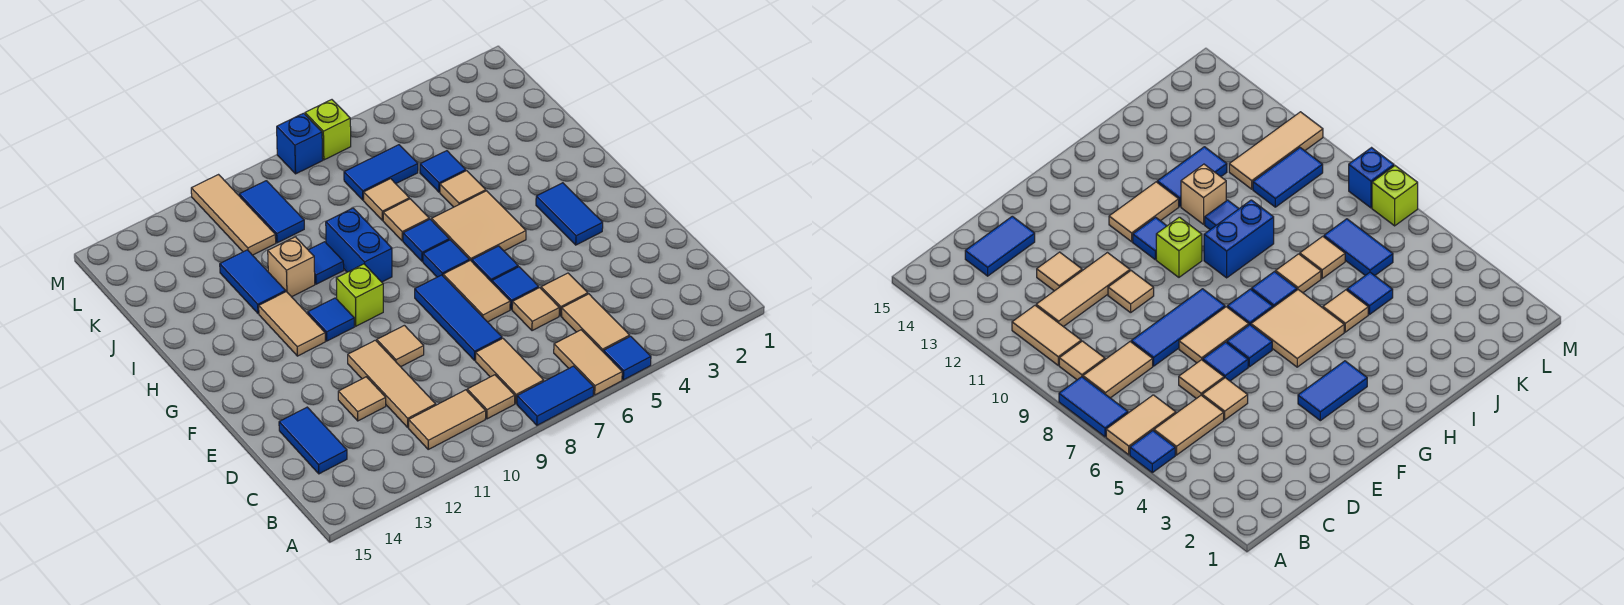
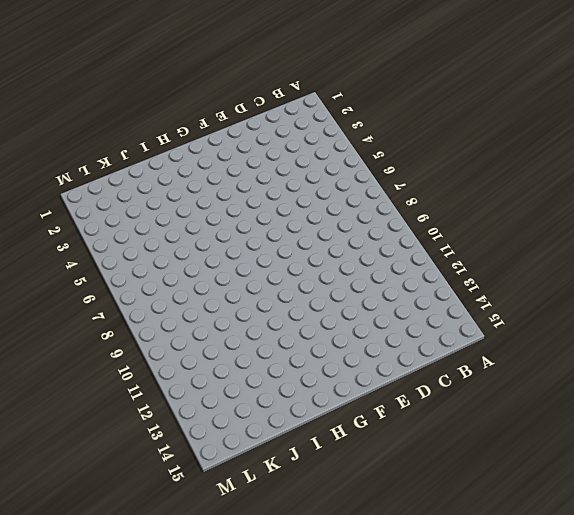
none -> blue tile A5 level 1
none -> tan tile A6:B6 level 1
none -> blue tile A7:A8 level 1
none -> tan tile B5:C5 level 1

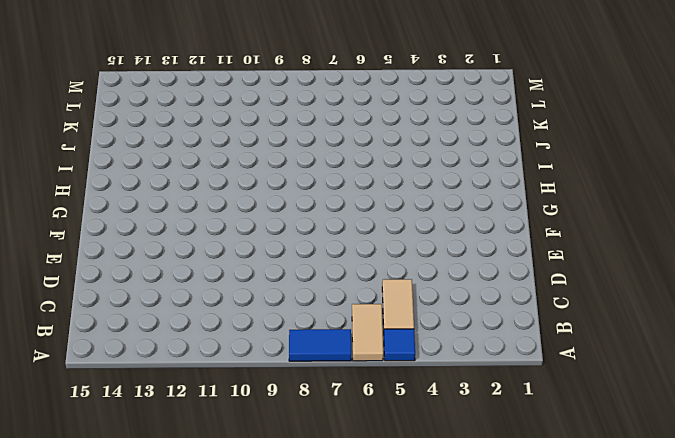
none -> tan tile B8:C8 level 1
none -> tan tile B9 level 1
none -> tan tile B10:B11 level 1
none -> tan tile C11:E11 level 1

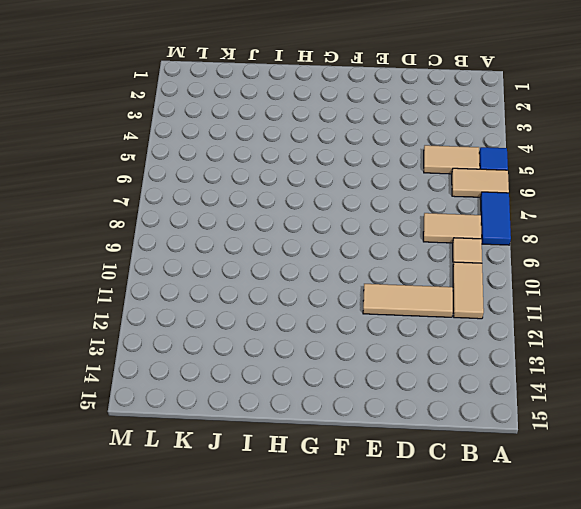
none -> blue tile C14:D14 level 1
none -> tan tile D5 level 1
none -> tan tile D6 level 1
none -> blue tile D8:F8 level 1

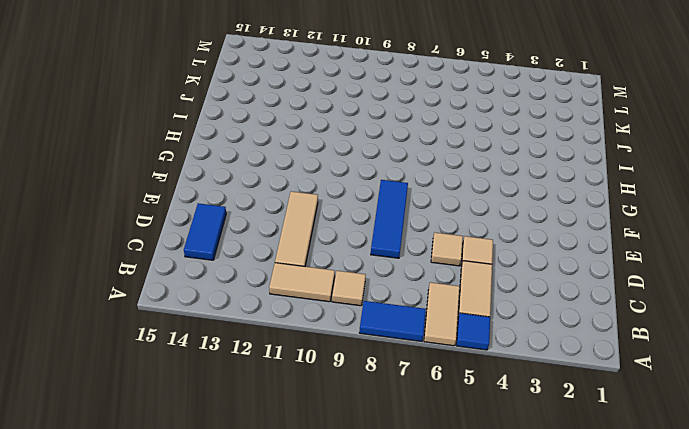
none -> tan tile B8:C8 level 1
none -> tan tile D12 level 1
none -> blue tile E6 level 1
none -> tan tile E7:F7 level 1

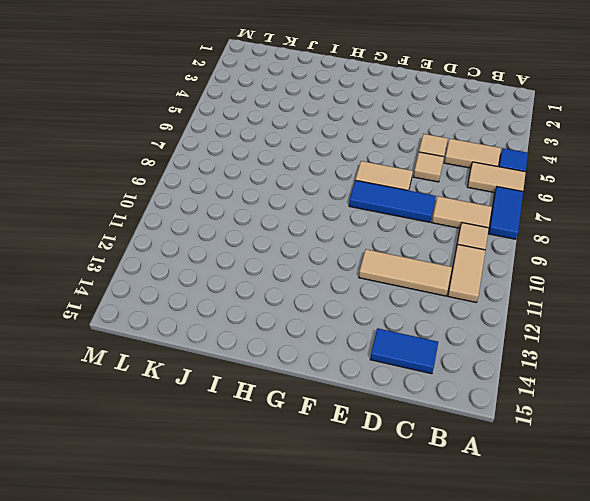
none -> tan tile D12 level 1
none -> blue tile E6 level 1
none -> tan tile E10 level 1
none -> blue tile F3:G3 level 1

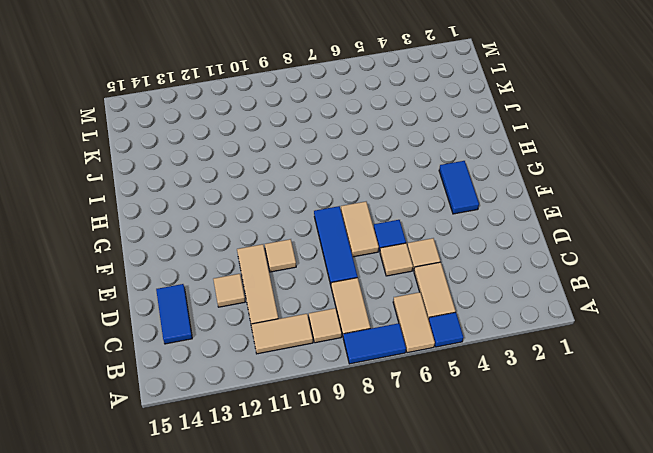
none -> blue tile F6 level 1
none -> tan tile G5:H6 level 1
none -> blue tile G7 level 1
none -> lime brick G10 level 1

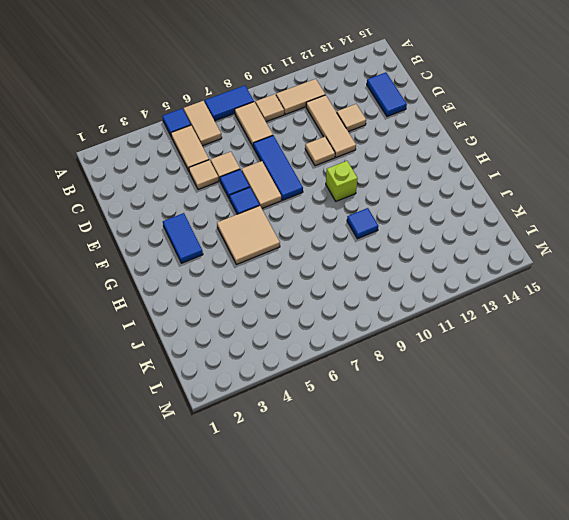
none -> blue tile G7 level 1
none -> blue tile G11 level 1
none -> tan tile G12:H12 level 1
none -> blue tile H7 level 1

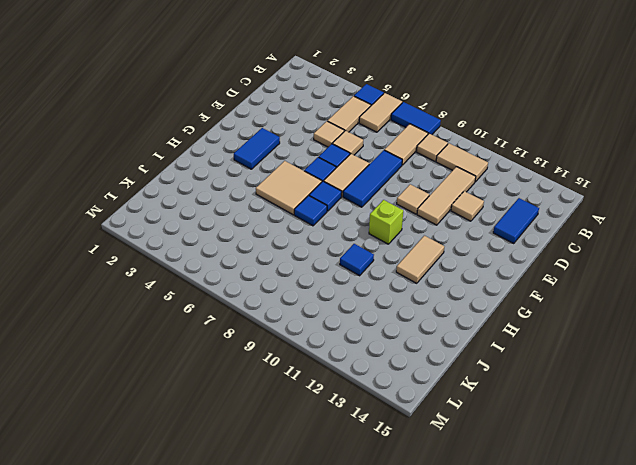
none -> blue tile G11 level 1
none -> blue brick H9:I9 level 1
none -> tan tile I5 level 1
none -> tan tile I7 level 1

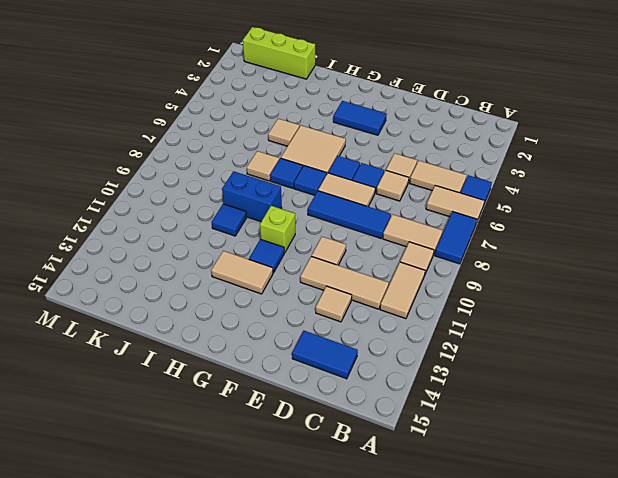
lime brick J1:L1 level 1 -> none
none -> tan brick I11 level 1
none -> blue tile I12:J12 level 1
none -> blue tile J5 level 1
none -> tan tile J7 level 1

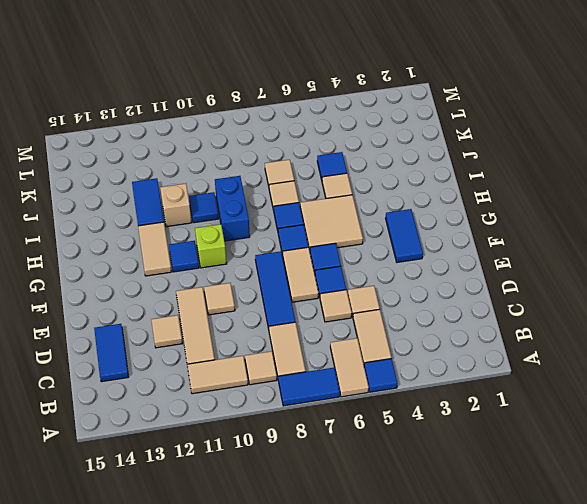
none -> blue tile K6:K7 level 1
none -> blue tile K10:L10 level 1
none -> tan tile K11:M11 level 1
none -> lime brick M7 level 1

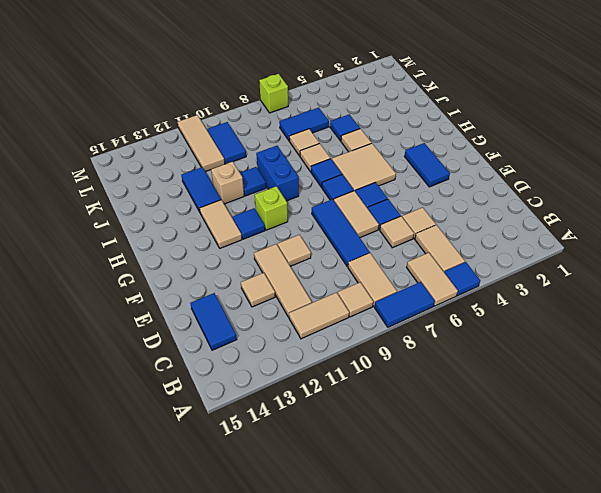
none -> blue brick M8 level 1

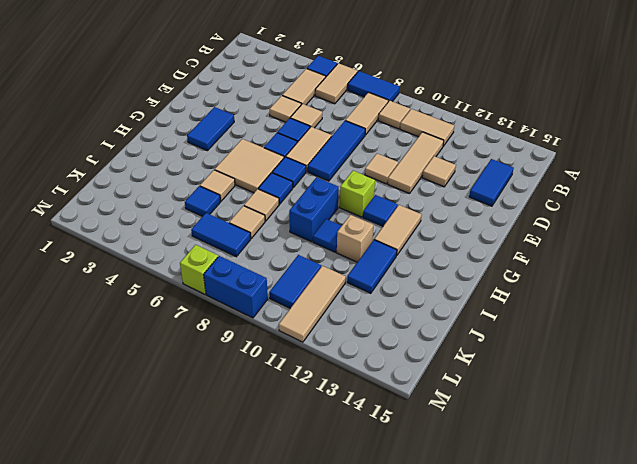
blue brick M8:M9 level 1 -> blue brick M8 level 1

